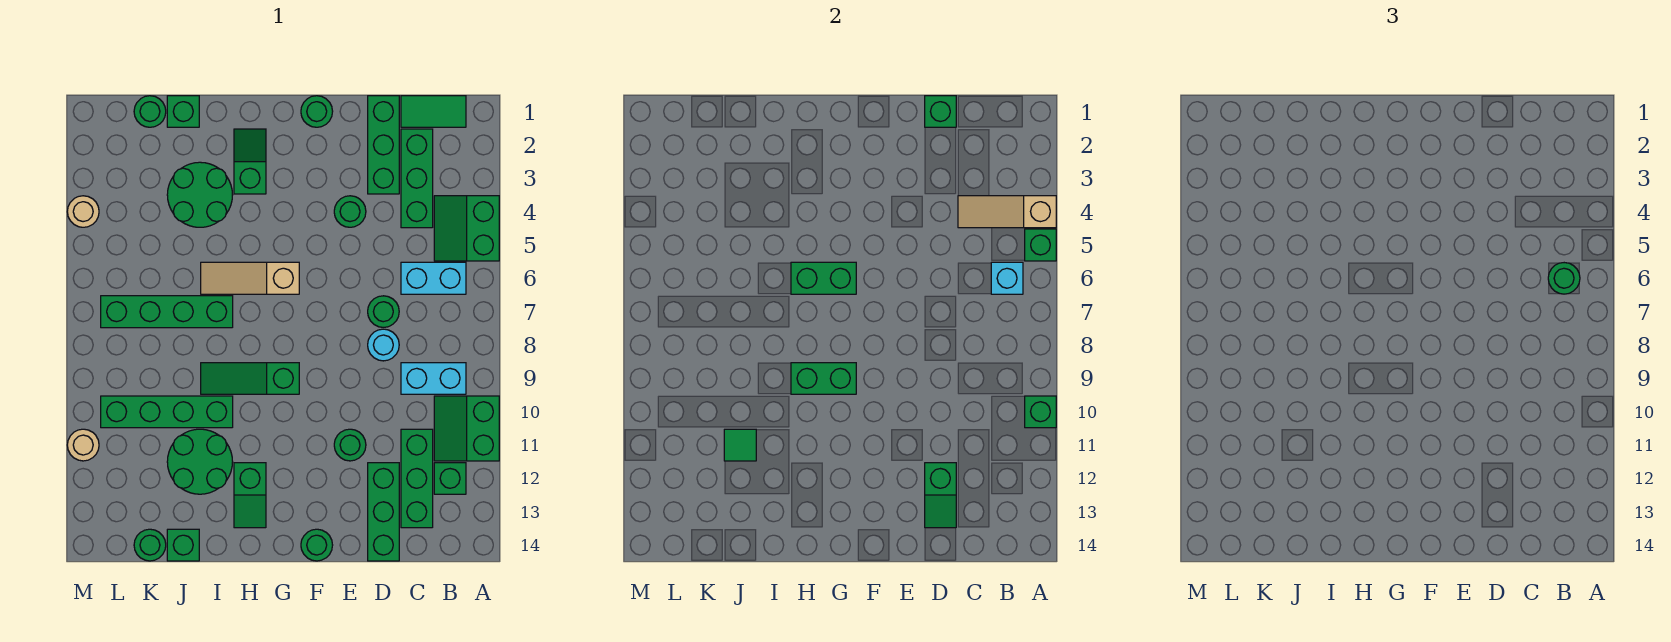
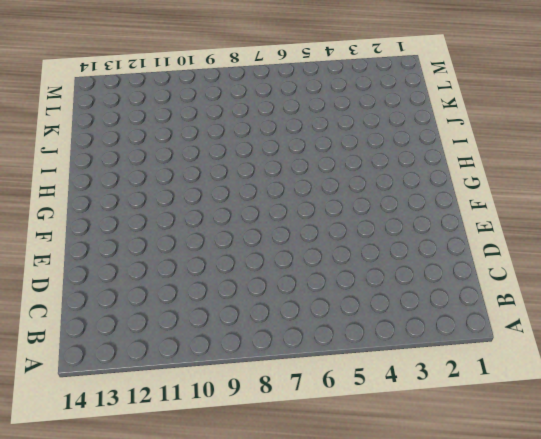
none -> green slope A4:B5 level 1 top A
none -> green slope A10:B11 level 1 top A
none -> green tile B1:C1 level 1
none -> cyan brick B6:C6 level 1

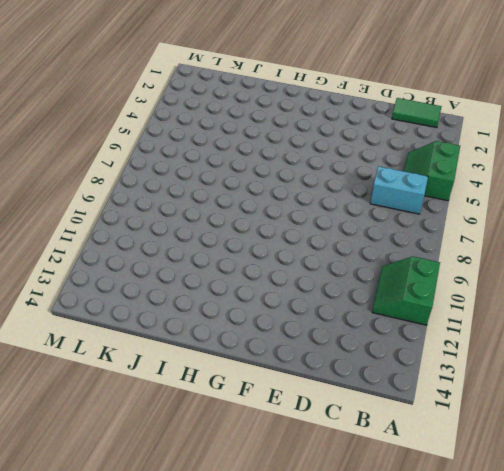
none -> cyan brick B9:C9 level 1
none -> green brick B12 level 1
none -> green brick C2:C4 level 1
none -> green brick C11:C13 level 1

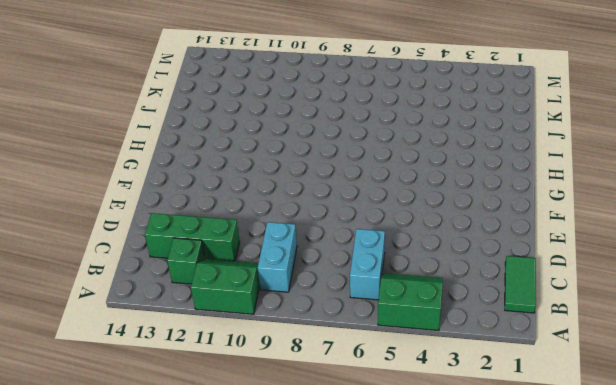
none -> green brick C2:C4 level 1
none -> green brick D1:D3 level 1
none -> green round brick D7 level 1
none -> cyan round brick D8 level 1

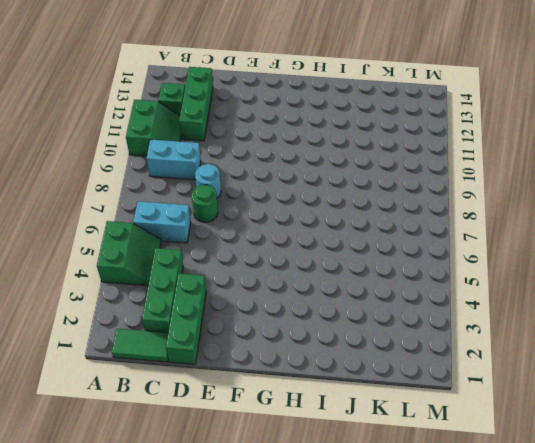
none -> green brick D12:D14 level 1
none -> green round brick E4 level 1
none -> green round brick E11 level 1
none -> green round brick F1 level 1

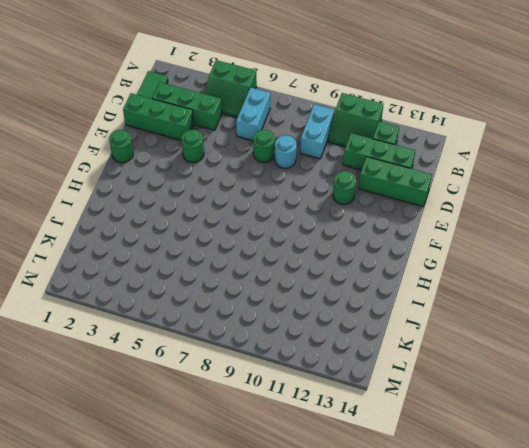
none -> green round brick F14 level 1
none -> tan slope G6:I6 level 1 top G
none -> green slope G9:I9 level 1 top G
none -> green slope H2:H3 level 1 top 3

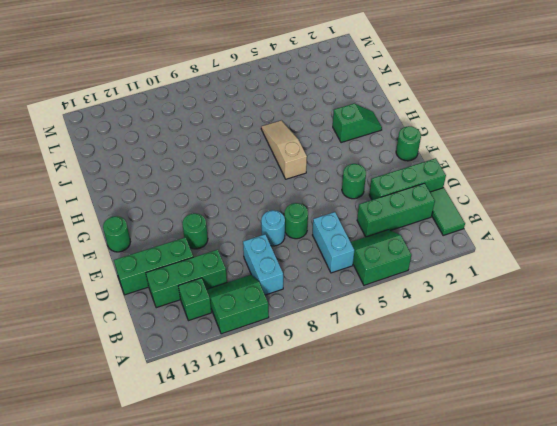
none -> green slope G9:I9 level 1 top G
none -> green slope H12:H13 level 1 top 12
none -> green round brick I3:J4 level 1
none -> green brick I7:L7 level 1

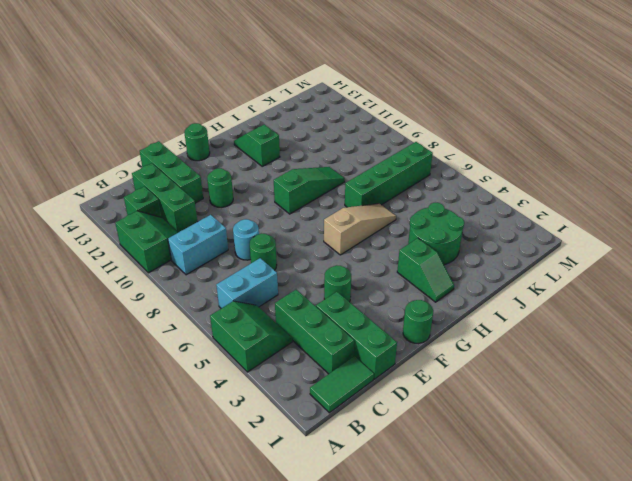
none -> green brick I10:L10 level 1
none -> green round brick I11:J12 level 1
none -> green brick J1 level 1
none -> green brick J14 level 1

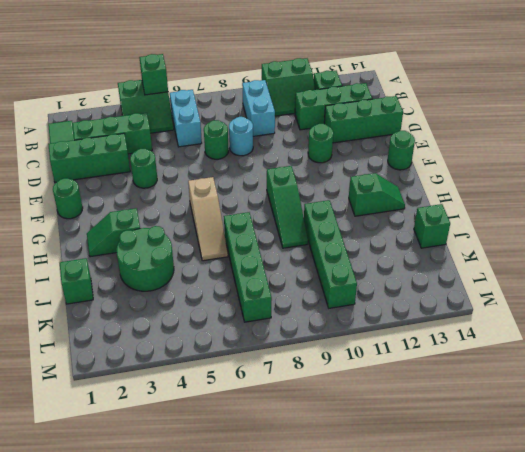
none -> green round brick I11:J12 level 1
none -> green round brick K1 level 1
none -> green round brick K14 level 1
none -> tan round brick M4 level 1

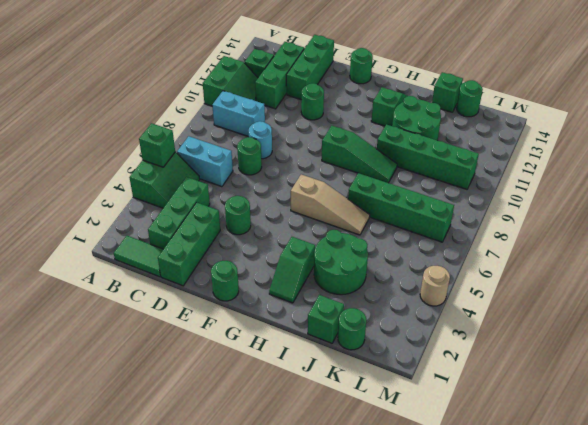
none -> tan round brick M11 level 1
none -> tan slope A4:C4 level 2 top A
none -> green brick A10 level 2
none -> cyan brick B6 level 2

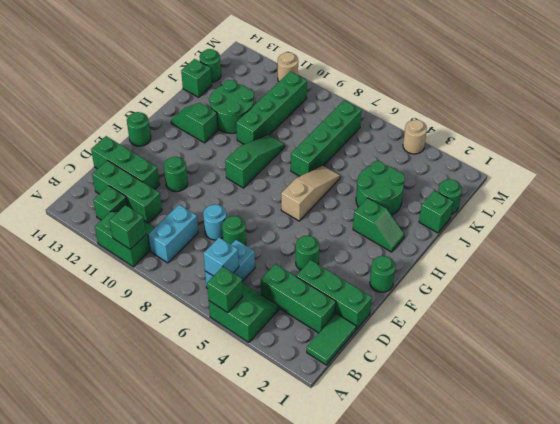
none -> tan slope A4:C4 level 2 top A
none -> green brick D1 level 2
none -> green slope D12:D13 level 2 top 12
none -> green brick G6:H6 level 2

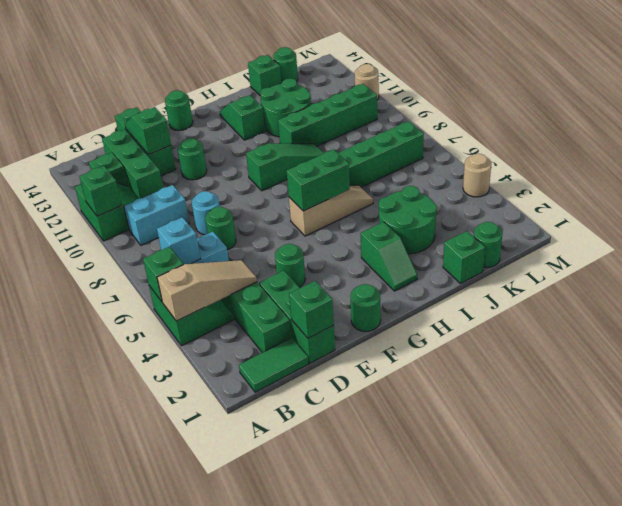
none -> green brick G9:H9 level 2
none -> green tile J11 level 2
none -> green round brick B6 level 3

